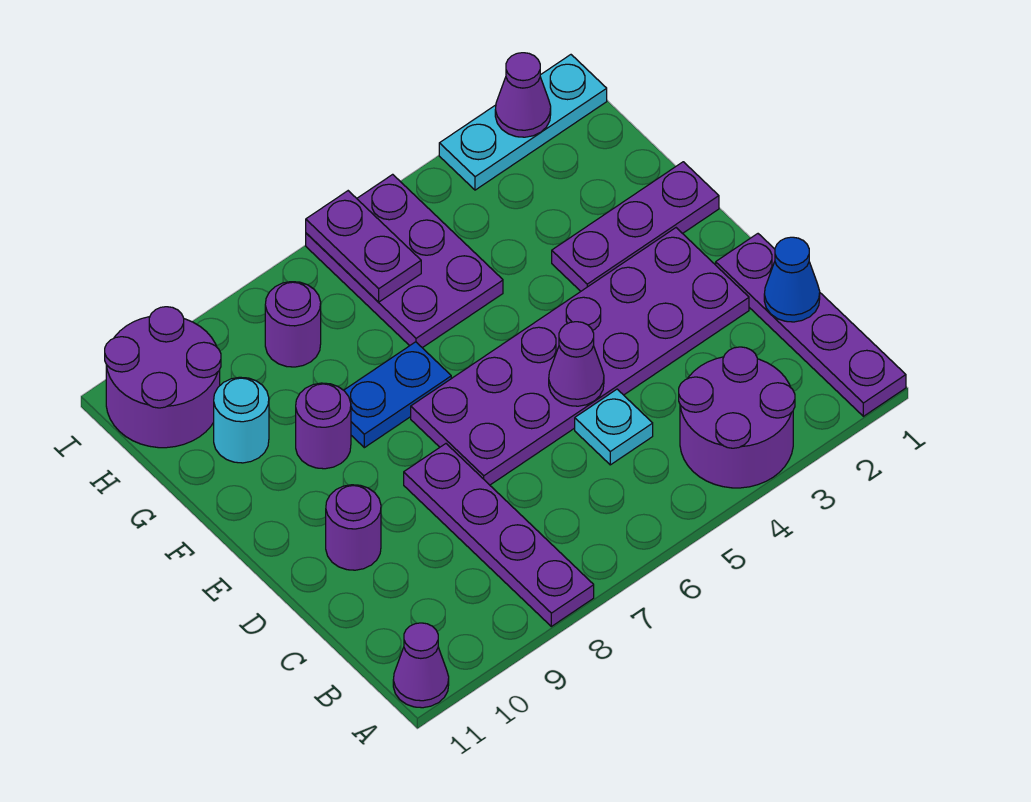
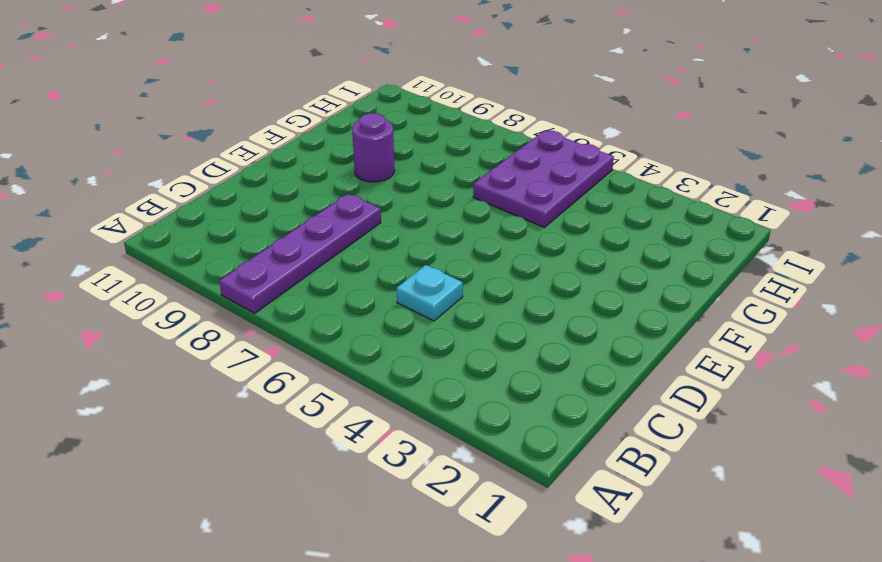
none -> purple plate A1:D1 level 1
none -> purple round brick A3:B4 level 1
none -> purple cone A11 level 1

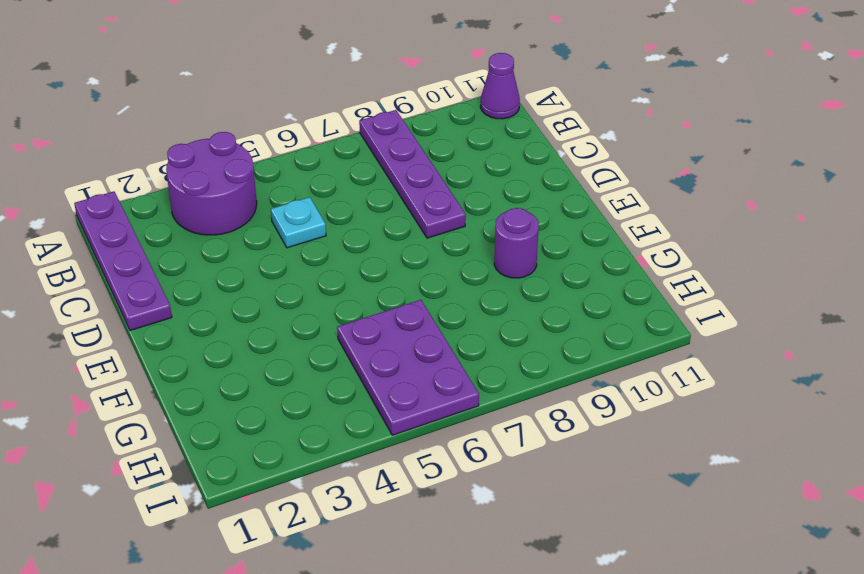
none -> purple plate D2:E7 level 1
none -> purple round brick D10 level 1
none -> purple plate F1:F3 level 1

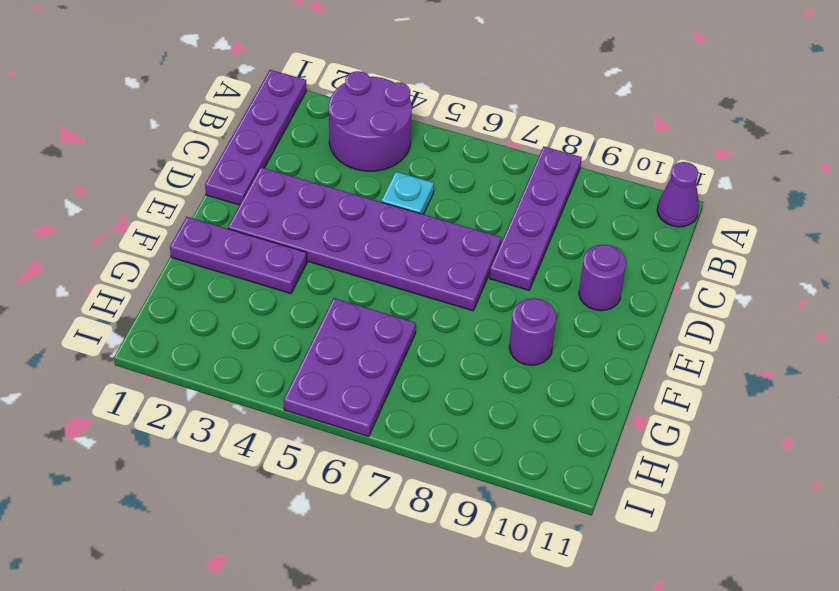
none -> blue plate F7:F8 level 1
none -> cyan round brick G10 level 1
none -> purple round brick H8 level 1

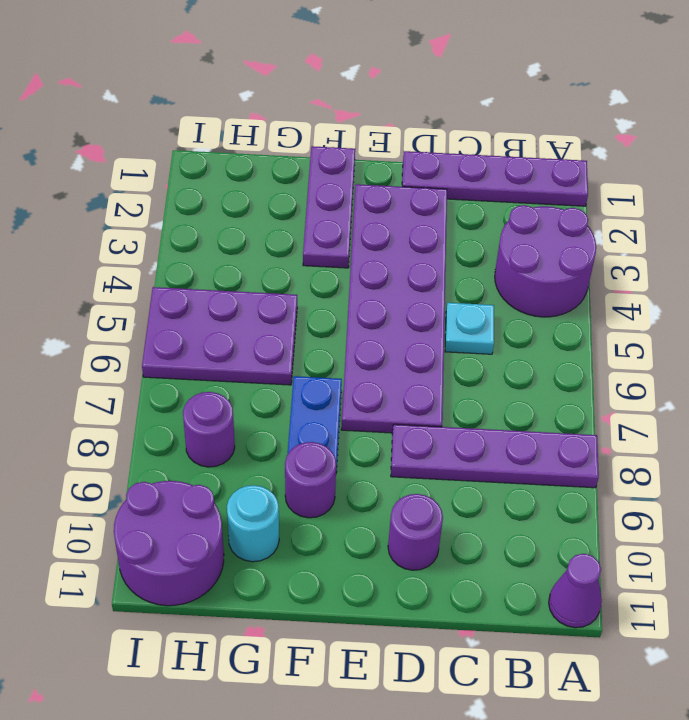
none -> cyan plate I1:I3 level 1
none -> blue cone C1 level 2
none -> purple cone D5 level 2

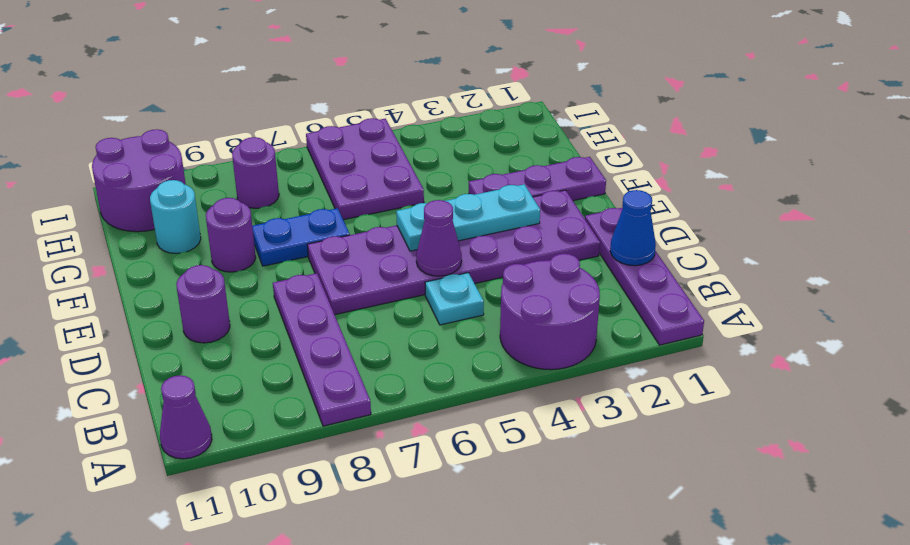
cyan plate E3:E5 level 2 -> cyan plate I1:I3 level 1
none -> purple plate H6:I6 level 2
none -> purple cone I2 level 2

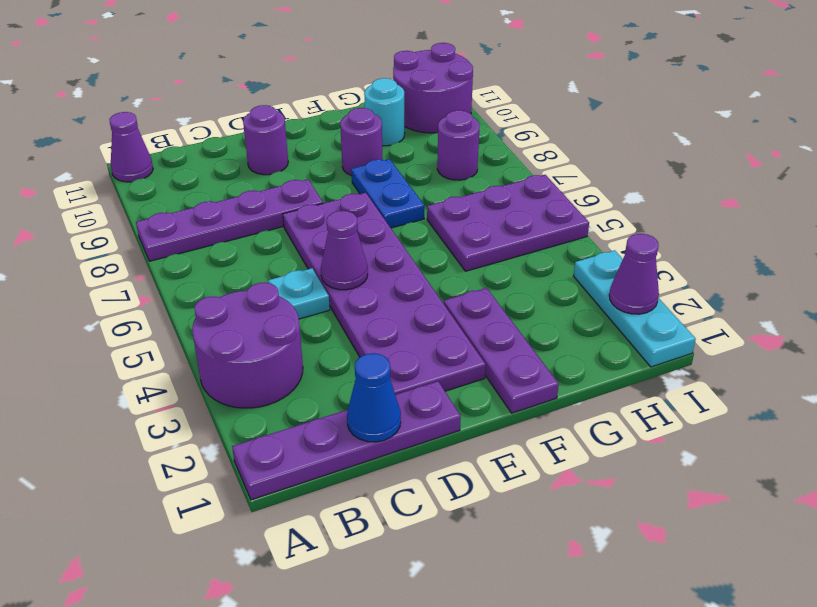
none -> purple plate H6:I6 level 2

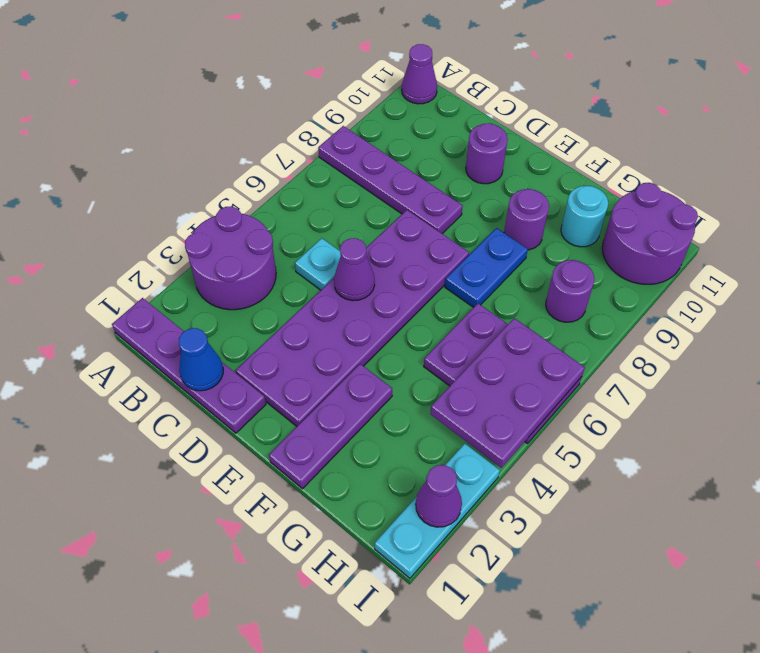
purple plate H4:I6 level 2 -> purple plate H6:I6 level 2

